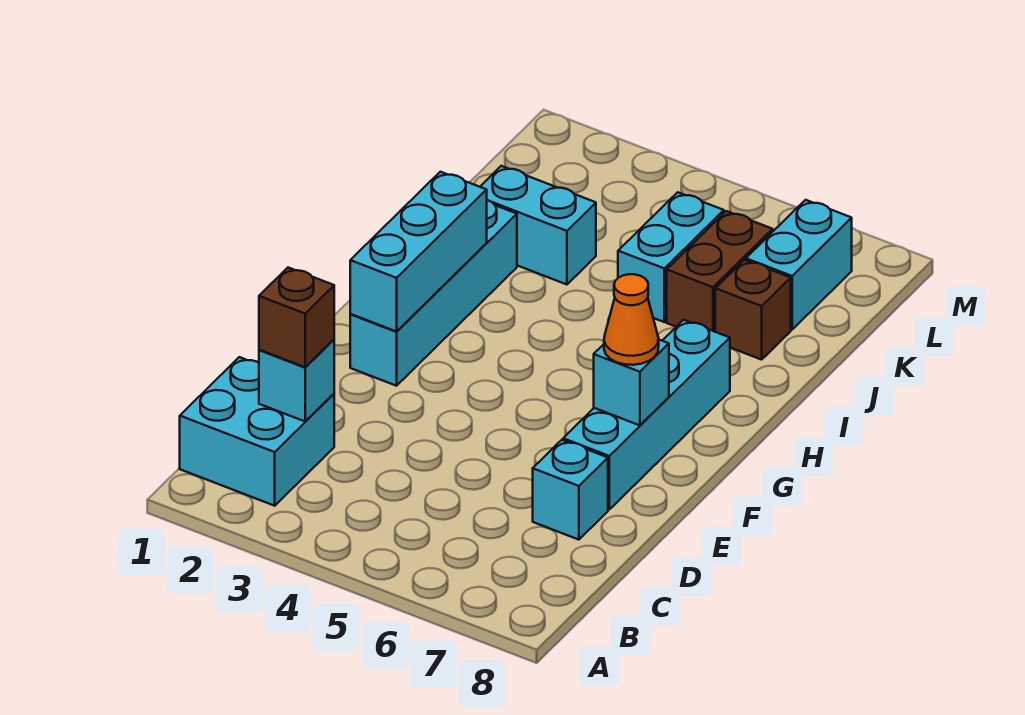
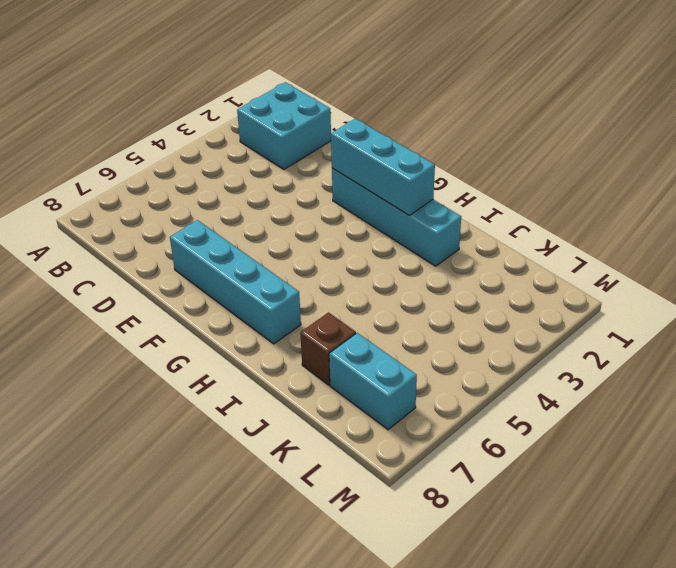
none -> cyan brick D7 level 1
none -> cyan brick J2:J3 level 1
none -> cyan brick J5:K5 level 1

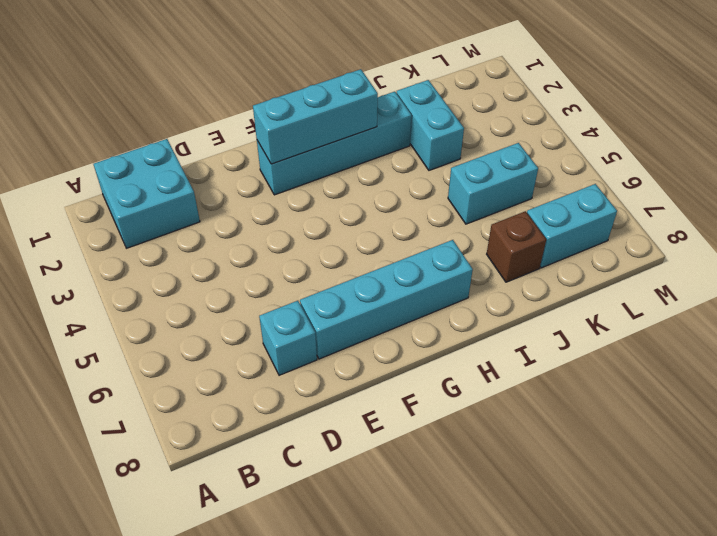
none -> brown brick J6:K6 level 1
none -> cyan brick C2 level 2
none -> cyan brick F7 level 2

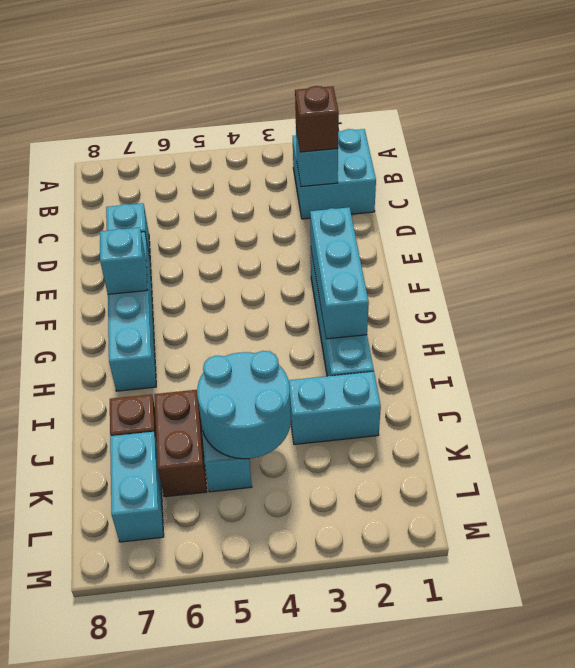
cyan round brick J4:K5 level 2 -> none
none -> orange cone F7 level 3

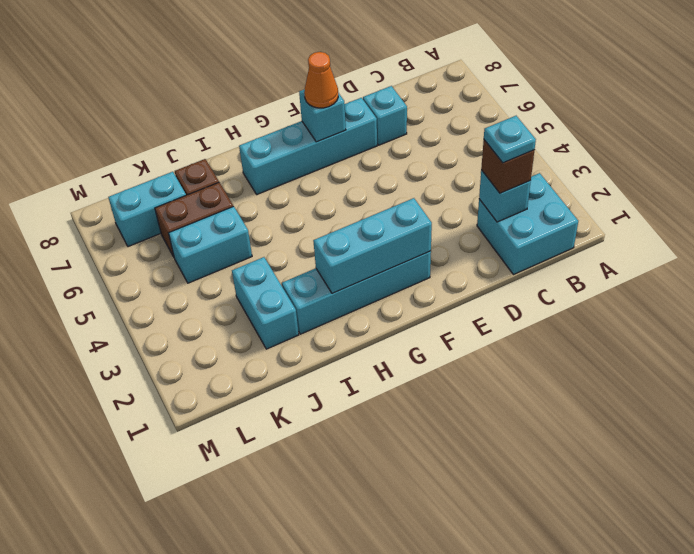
cyan plate C2 level 4 -> none

